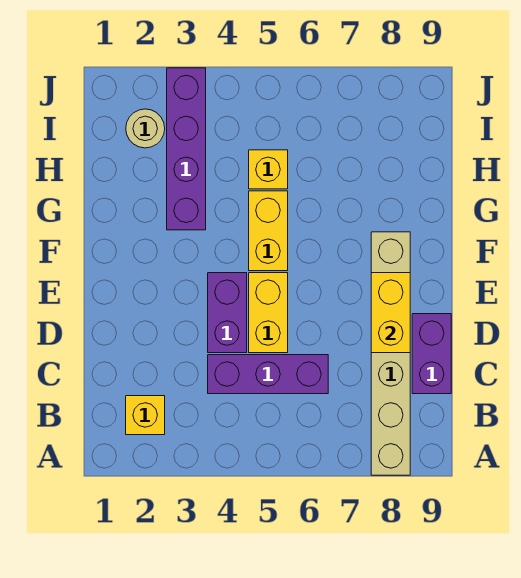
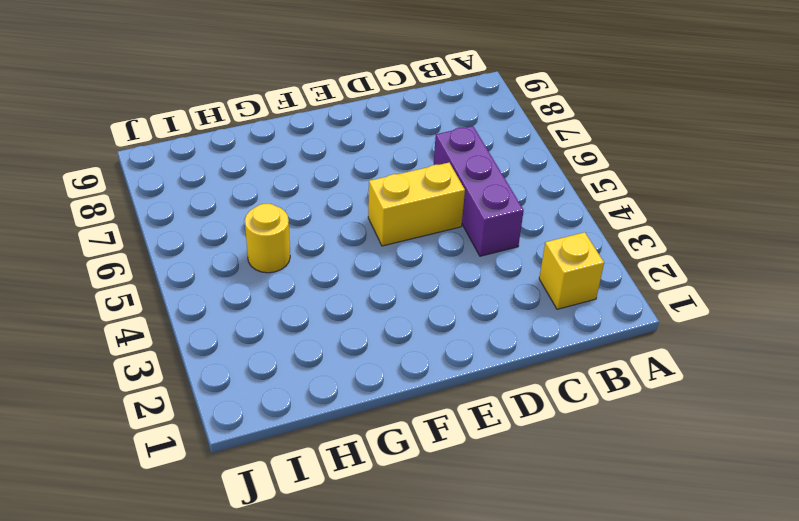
yellow round brick H5 level 1 -> yellow brick H5 level 1
none -> tan brick A8:F8 level 1
none -> purple brick C9:D9 level 1

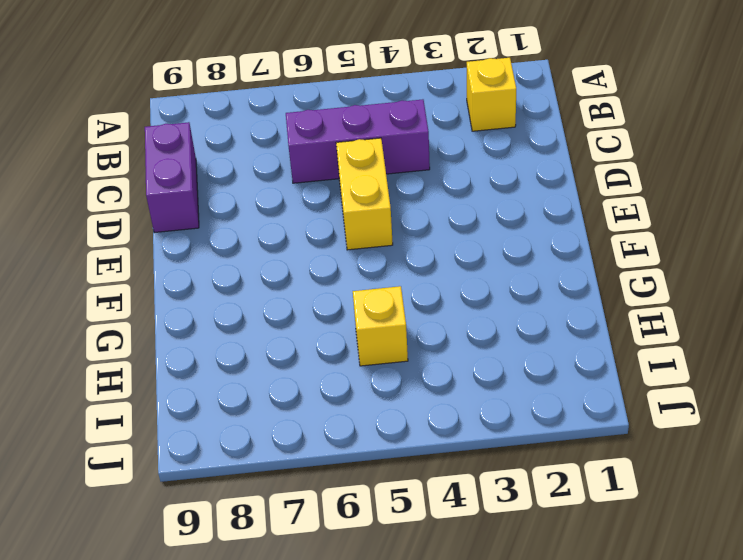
none -> tan brick A8:F8 level 1
none -> purple brick D4:E4 level 1

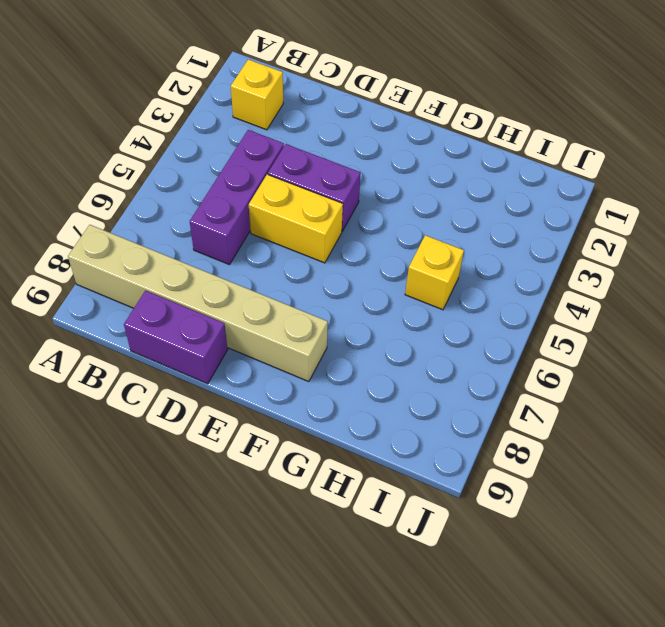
none -> yellow brick F5:G5 level 1
none -> purple brick G3:J3 level 1

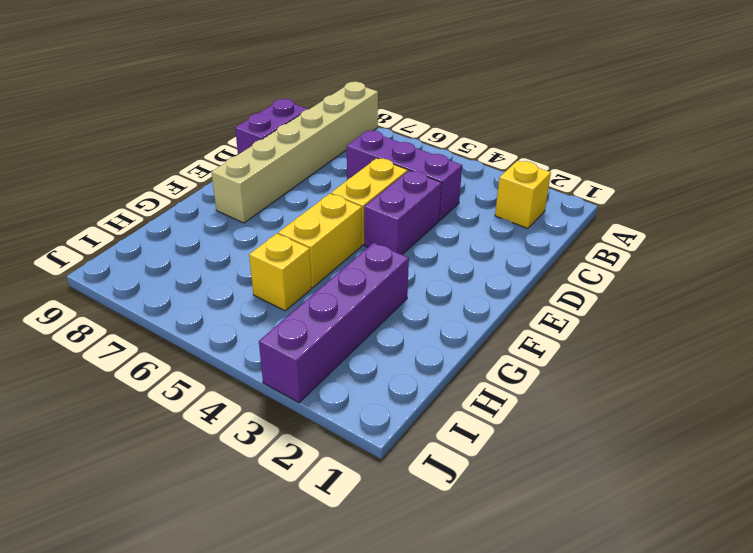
none -> tan round brick I2 level 1
none -> yellow brick D8:E8 level 2

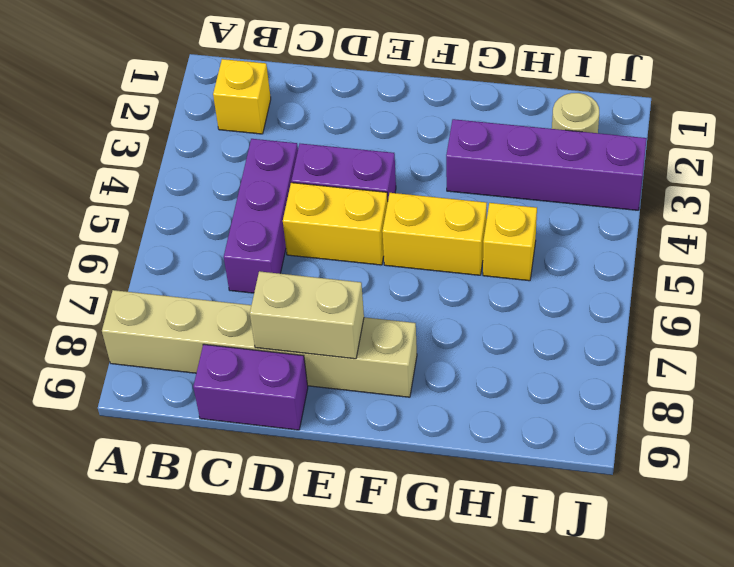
tan brick D8:E8 level 2 -> yellow brick D8:E8 level 2

